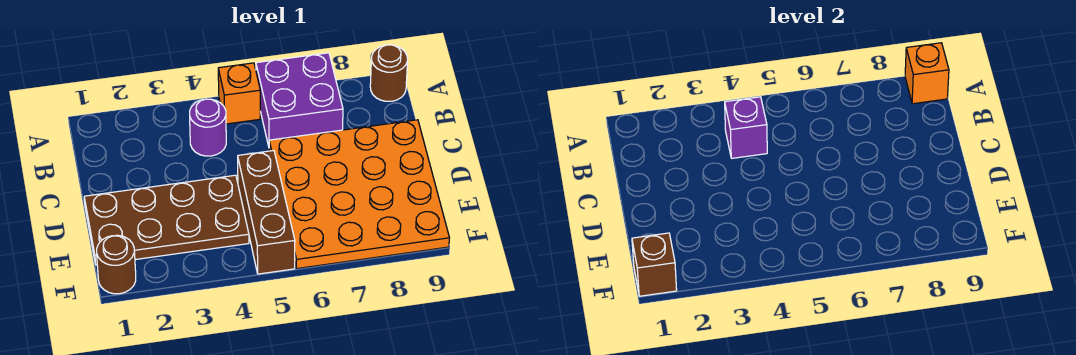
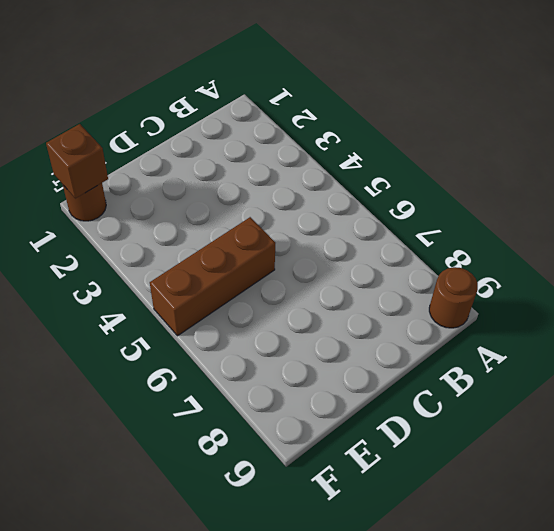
none -> orange brick A5 level 1
none -> purple brick A6:B7 level 1

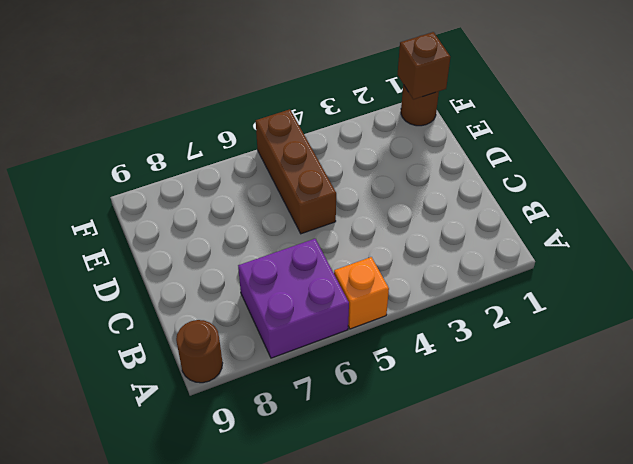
none -> purple round brick B4 level 1
none -> orange plate C6:F9 level 1

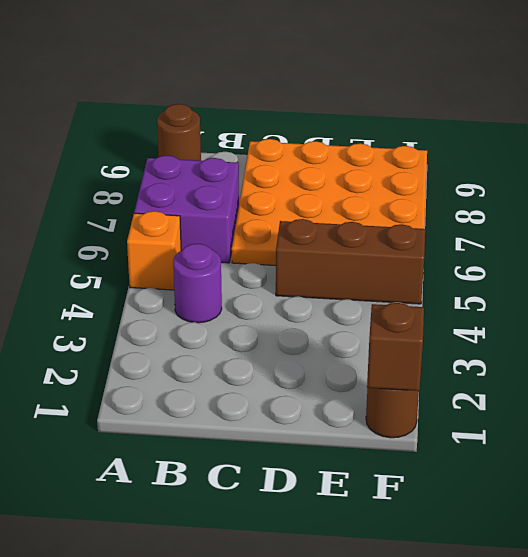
none -> brown plate D1:E4 level 1
none -> orange brick A9 level 2

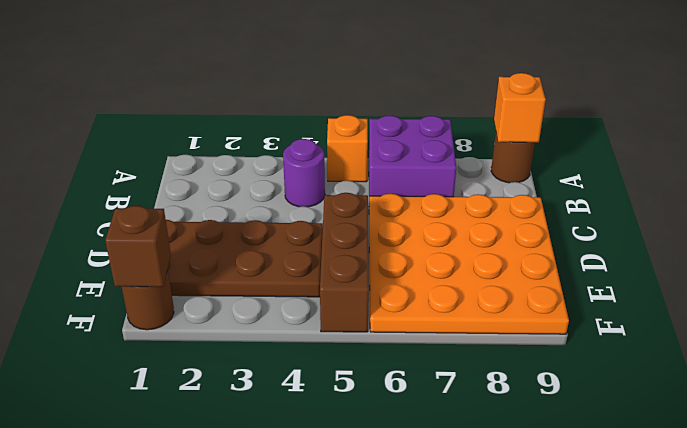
none -> purple brick B4 level 2

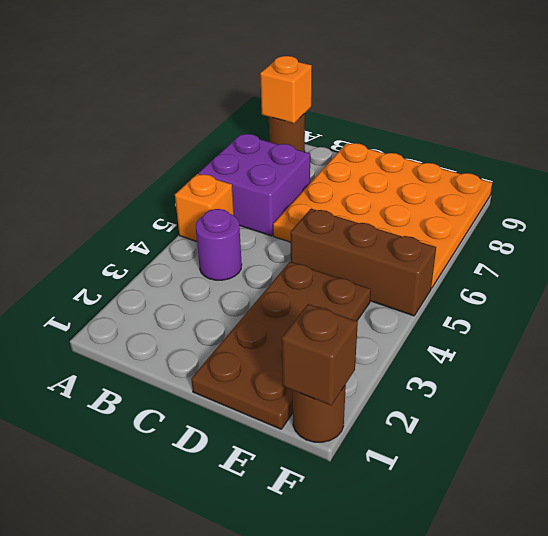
none -> purple brick B4 level 2

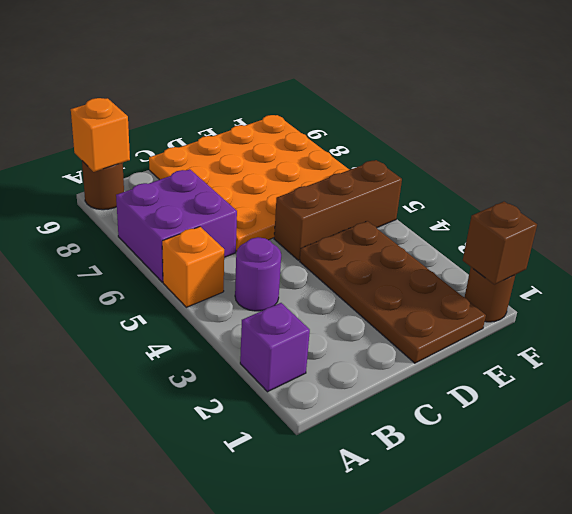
purple brick A2 level 1 -> purple brick B4 level 2

